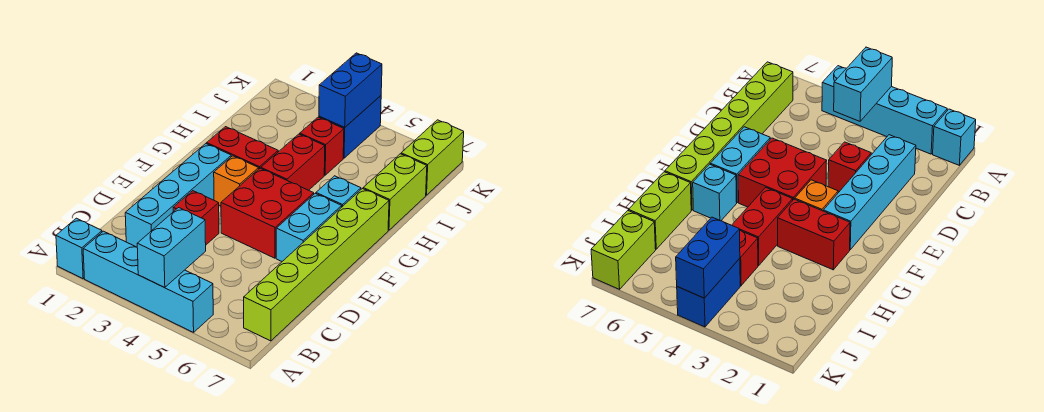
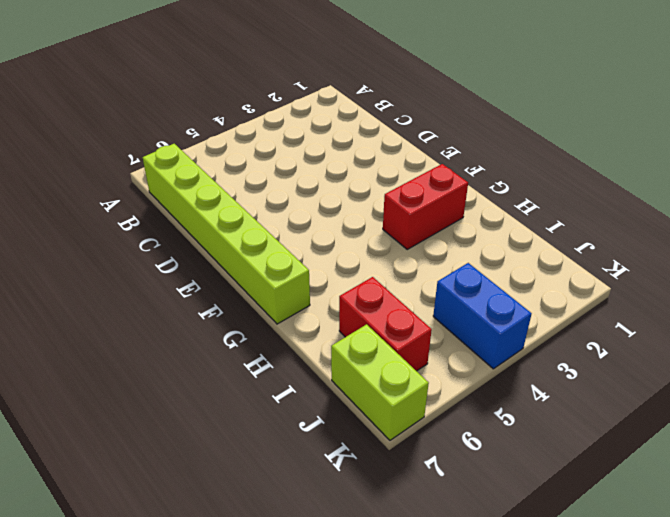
red brick I6:J6 level 1 -> red brick G4:H4 level 1
none -> cyan brick A1 level 1
none -> cyan brick A2:A5 level 1
none -> cyan brick C2:F2 level 1

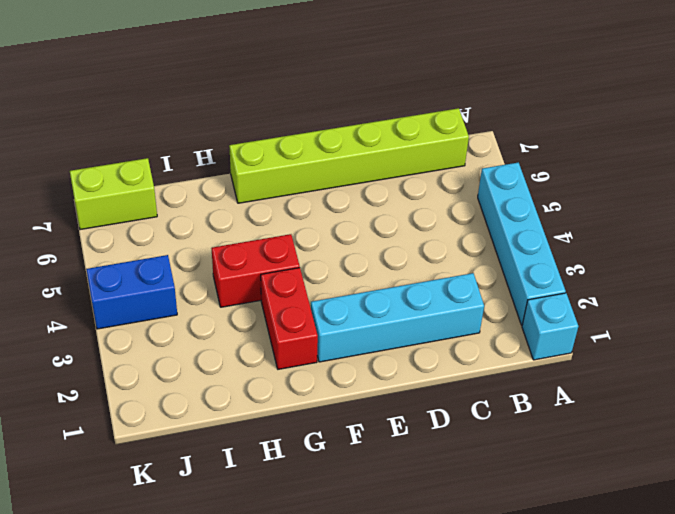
none -> red brick D3 level 1
none -> red brick E4:F5 level 1
none -> cyan brick E6:F6 level 1

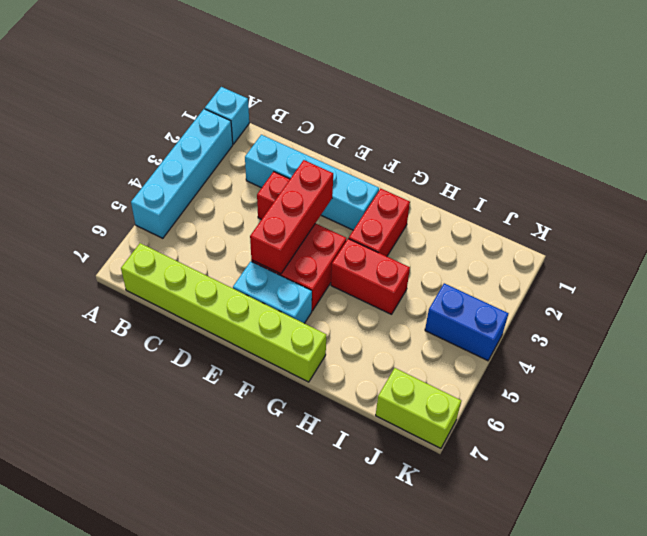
red brick E3:E5 level 2 -> none
none -> orange brick F3 level 1
none -> cyan brick G6 level 1
none -> lime brick H7:I7 level 1

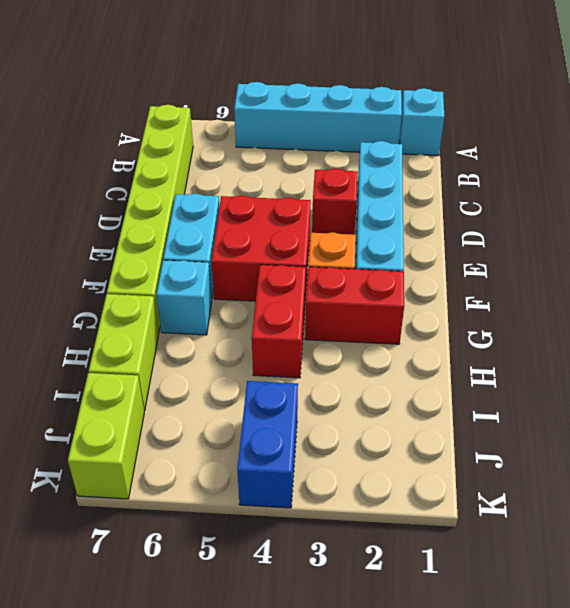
none -> red brick I4 level 1
none -> cyan brick A4:B4 level 2
none -> blue brick J4:K4 level 2

